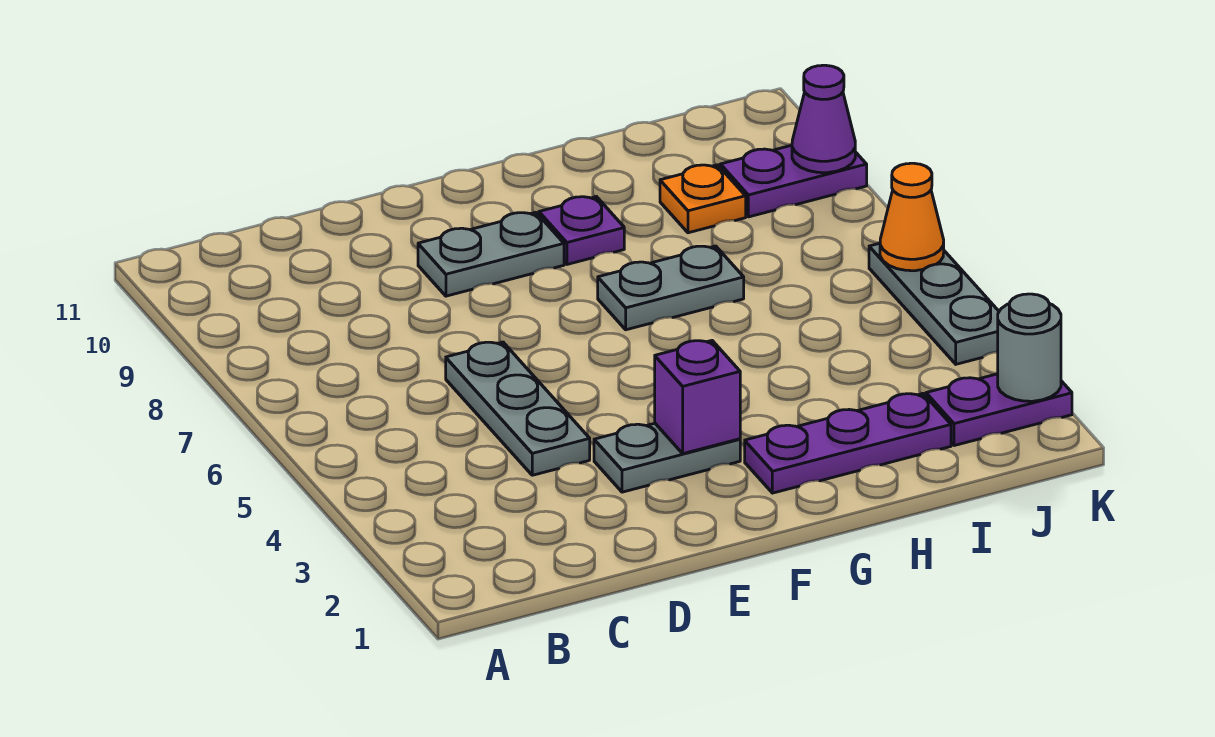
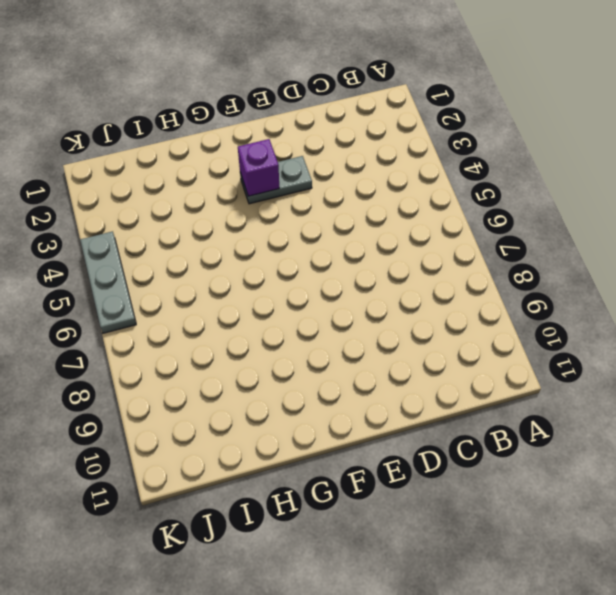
none -> grey plate D4:D6 level 1
none -> grey plate E9:F9 level 1
none -> purple plate G2:I2 level 1

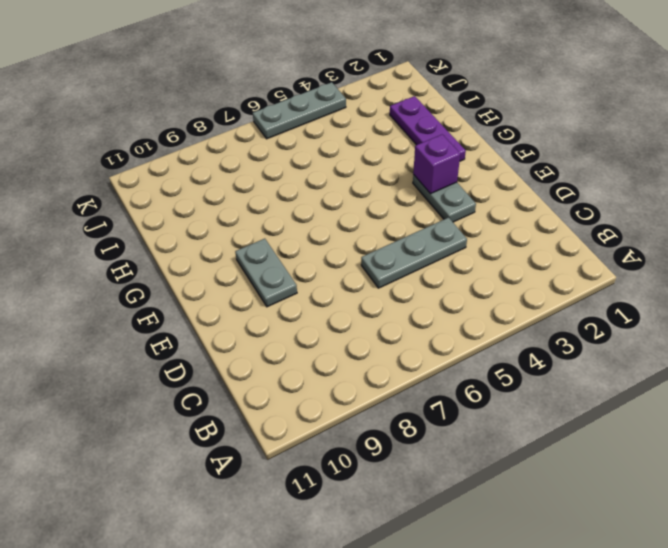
none -> grey plate G7:H7 level 1
none -> purple plate G9 level 1
none -> orange plate I9 level 1

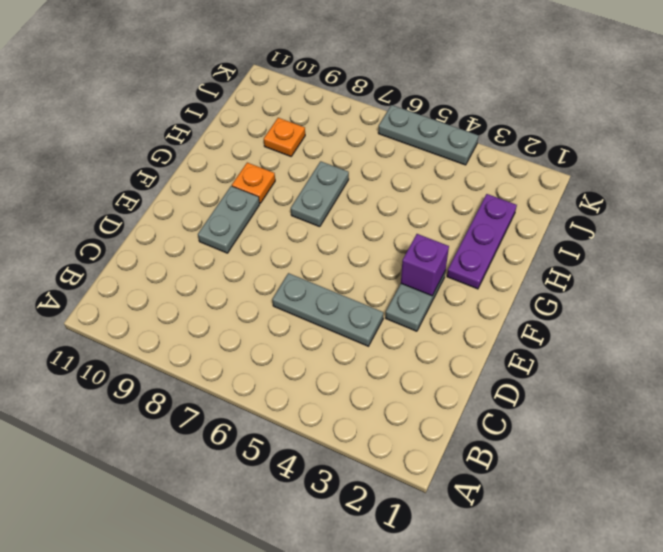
orange plate G9 level 1 -> purple plate G9 level 1
none -> purple plate J2:K2 level 1
none -> purple plate J9:K9 level 1
none -> grey round brick K2 level 2

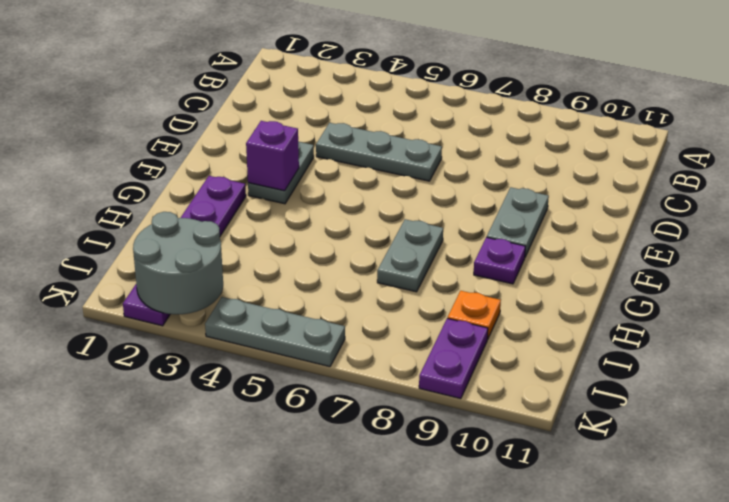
grey round brick J2:K3 level 2 -> grey round brick K2 level 2
none -> orange cone K6 level 2
none -> purple cone K9 level 2

